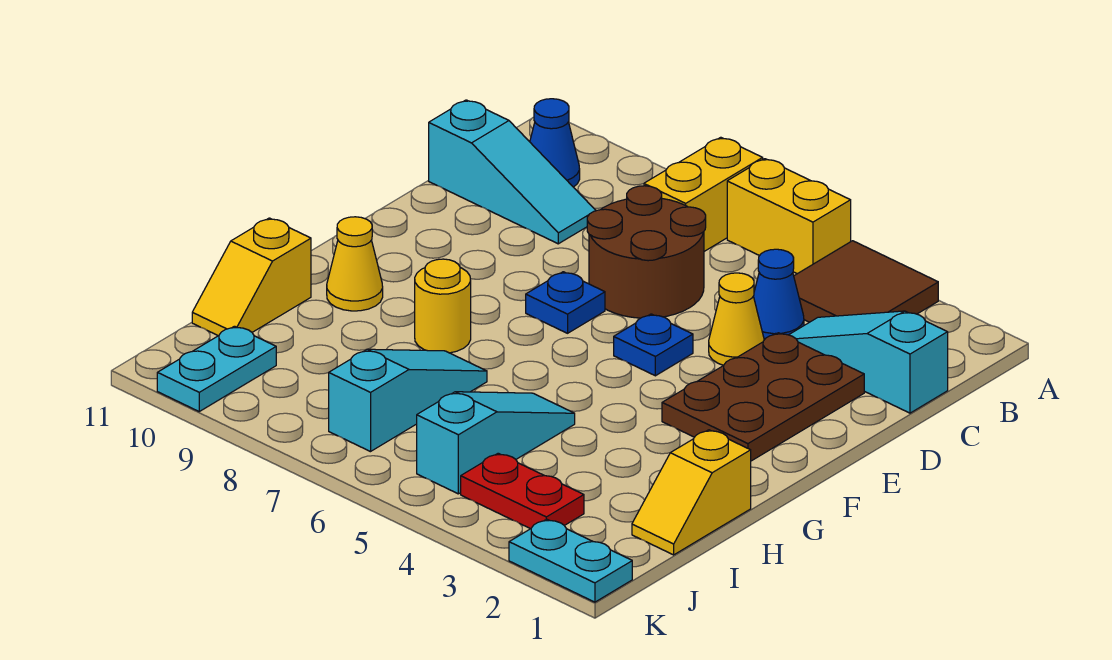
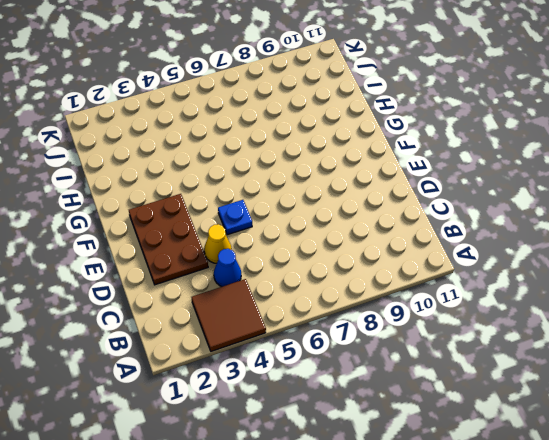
none -> yellow brick A5:A6 level 1
none -> yellow brick A7:B7 level 1
none -> blue cone B10 level 1

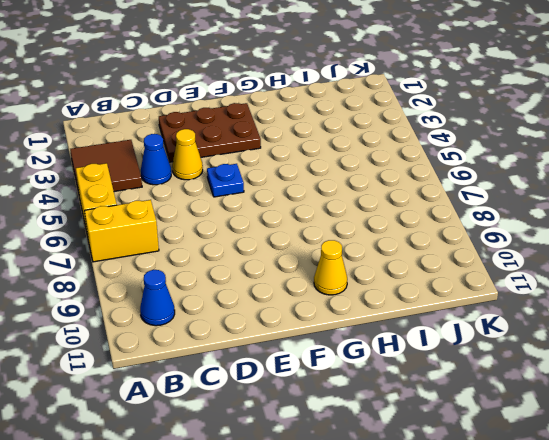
none -> cyan slope C1:C3 level 1 top 1
none -> brown round brick C6:D7 level 1
none -> cyan slope C9:C11 level 1 top 11

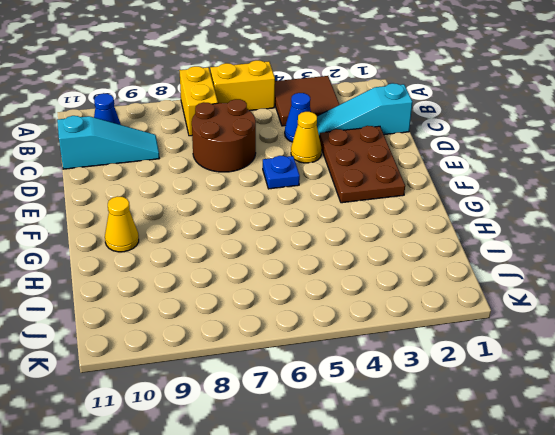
none -> blue plate E7 level 1
none -> yellow round brick G8 level 1
none -> yellow slope H1:I1 level 1 top H

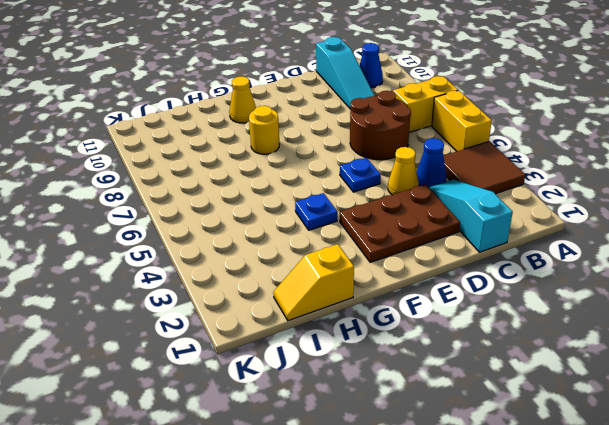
blue plate G4 level 1 -> blue plate E7 level 1
none -> cyan slope H5:J5 level 1 top J
none -> cyan slope H7:J7 level 1 top J
none -> yellow slope H11:I11 level 1 top H

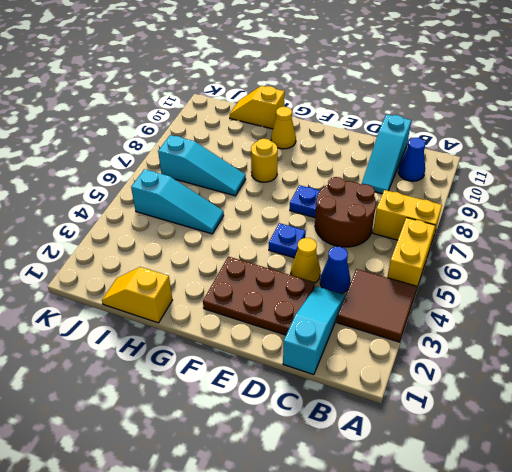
none -> red plate J3:J4 level 1
none -> cyan plate J10:K10 level 1
none -> cyan plate K1:K2 level 1

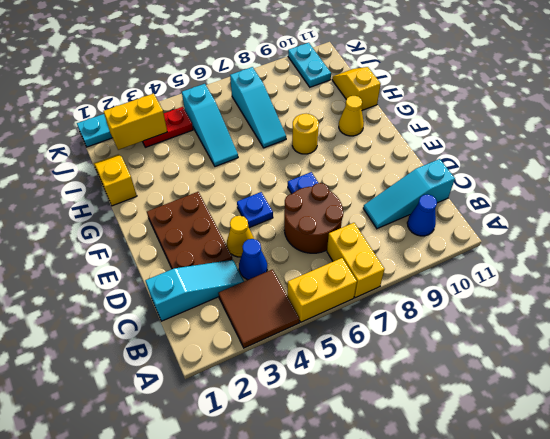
yellow brick J2:J3 level 2 -> none

